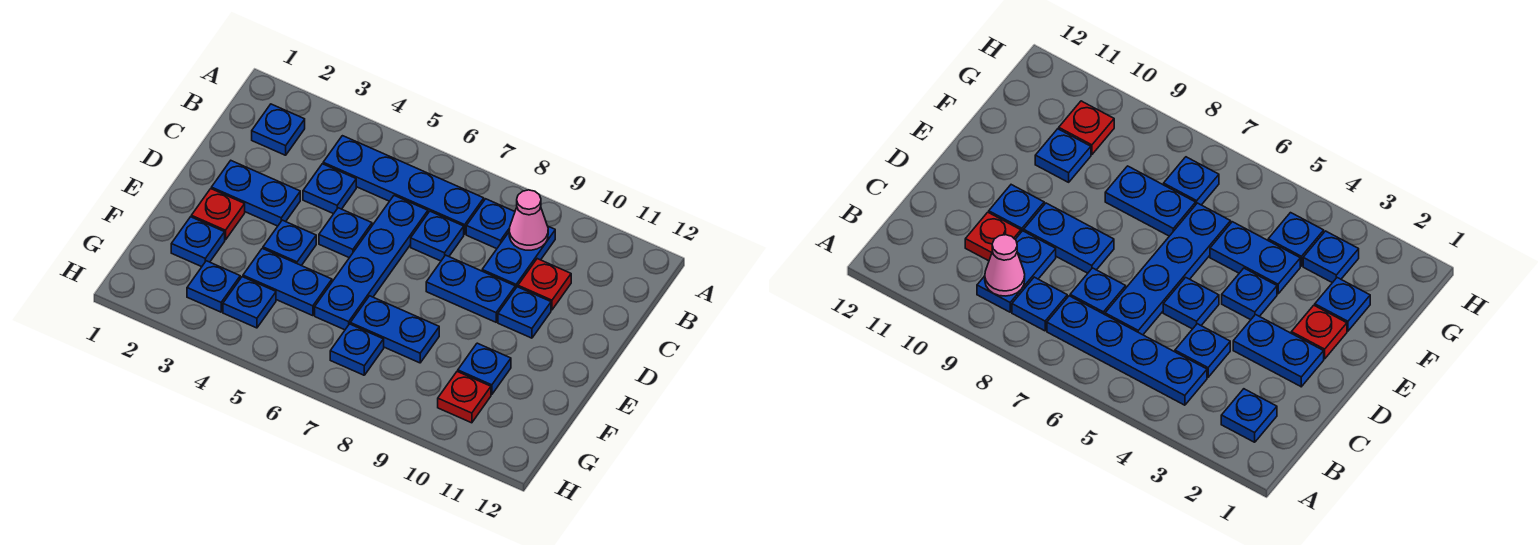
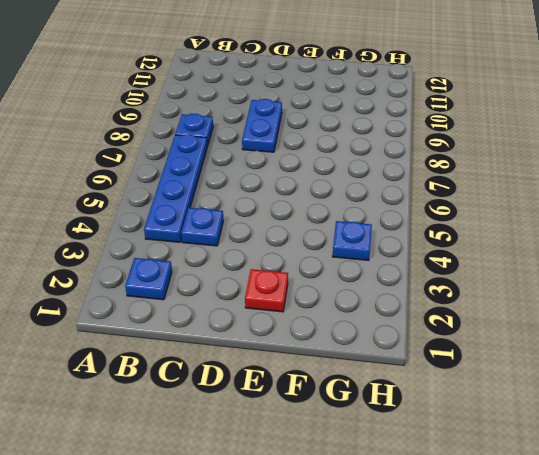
none -> blue plate B9:C9 level 1
none -> blue plate C6:F6 level 1
none -> blue plate C7 level 1

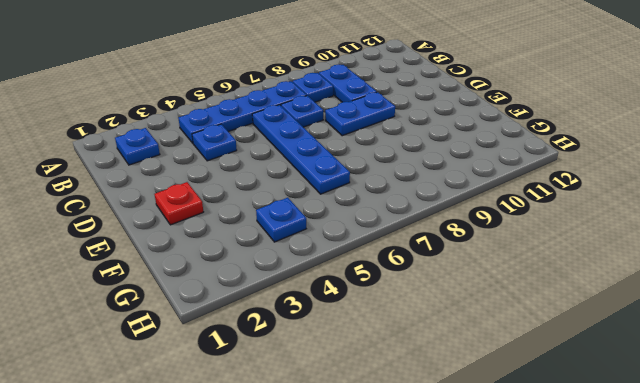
none -> red plate C10 level 1
none -> blue plate D2:D3 level 1
none -> blue plate D5 level 1

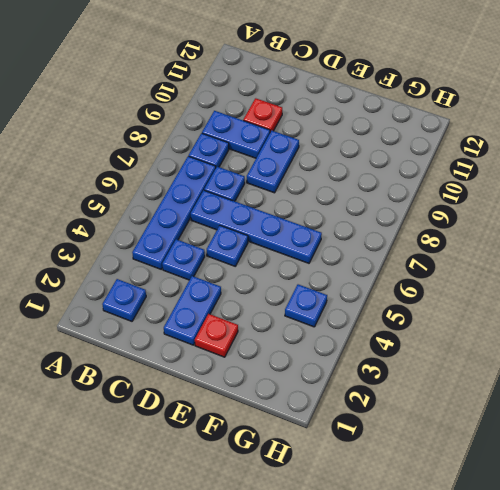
none -> blue plate D10 level 1
none -> blue plate E4 level 1
none -> blue plate F2 level 1

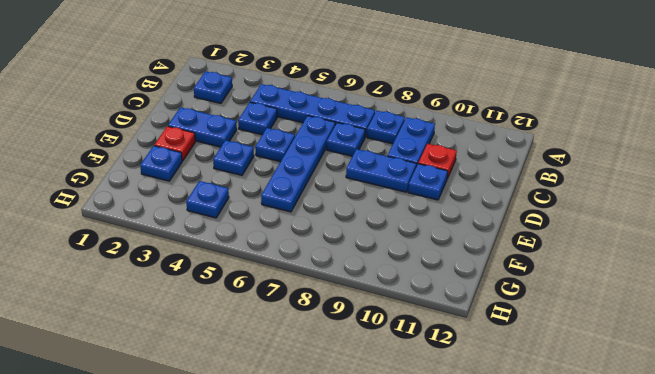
none -> blue plate F4:F5 level 1
none -> blue plate F7:F8 level 1
none -> blue plate F10 level 1

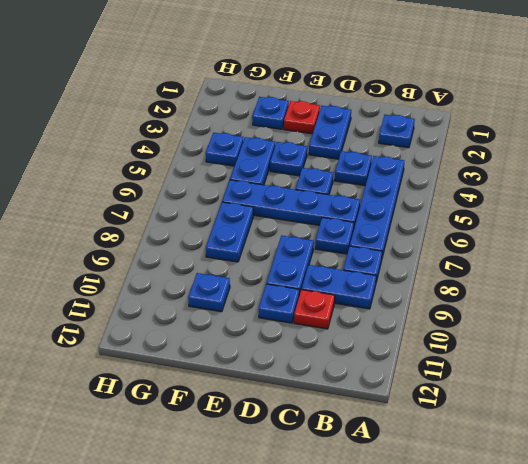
none -> blue plate G3 level 1
none -> blue plate G7 level 1
none -> red plate G10 level 1

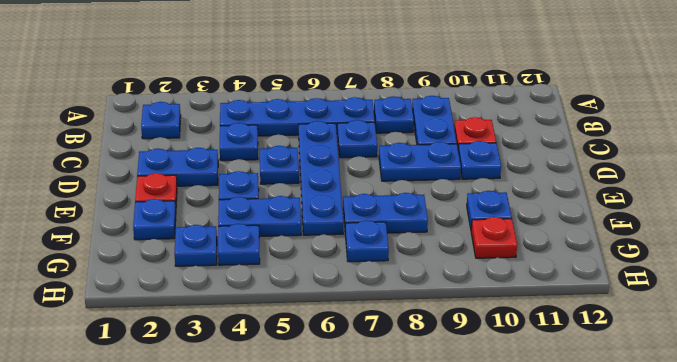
none -> pink cone B9 level 2

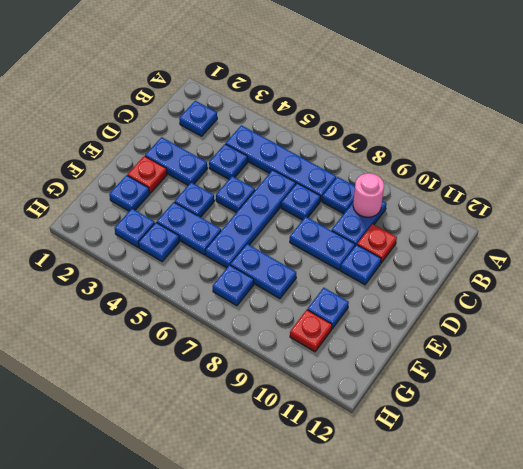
pink round brick B9 level 2 -> pink cone B9 level 2

